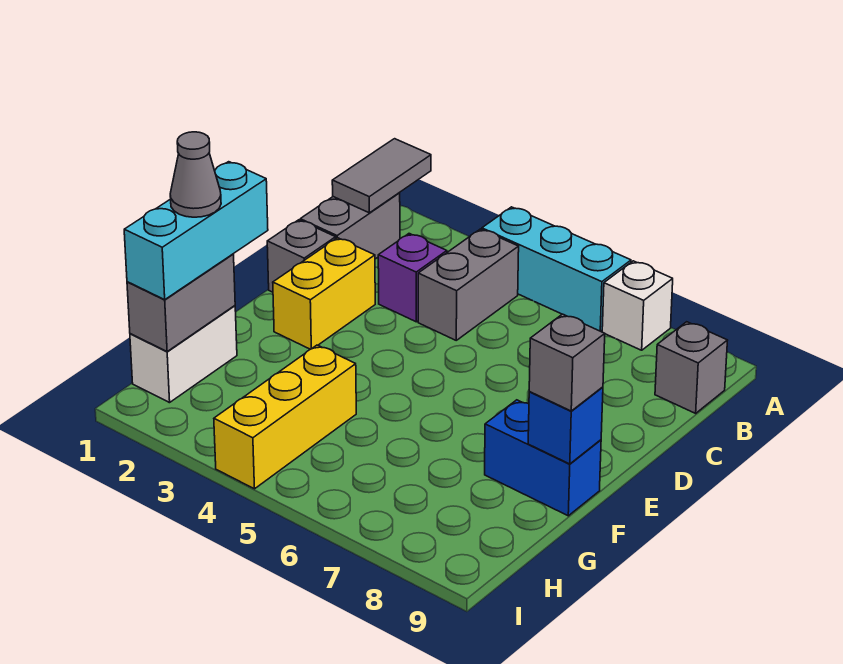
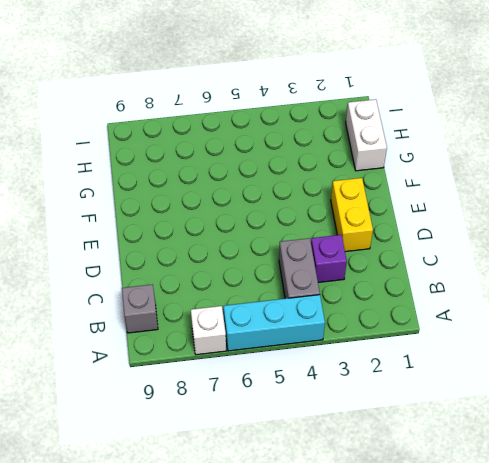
none -> grey brick B1:C1 level 1
none -> grey brick D1 level 1
none -> blue brick F8:F9 level 1

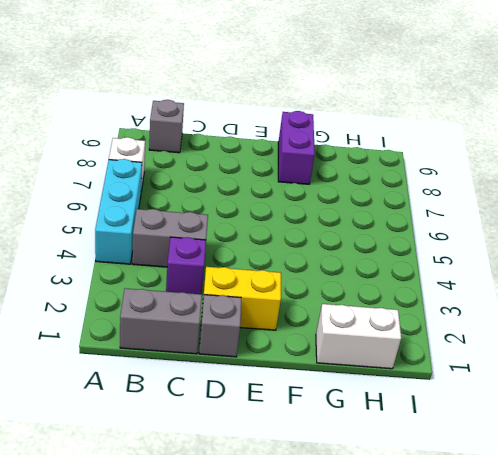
purple brick F8:F9 level 1 -> blue brick F8:F9 level 1
none -> yellow brick G4:I4 level 1
none -> grey tile A1:B1 level 2
none -> blue brick F9 level 2

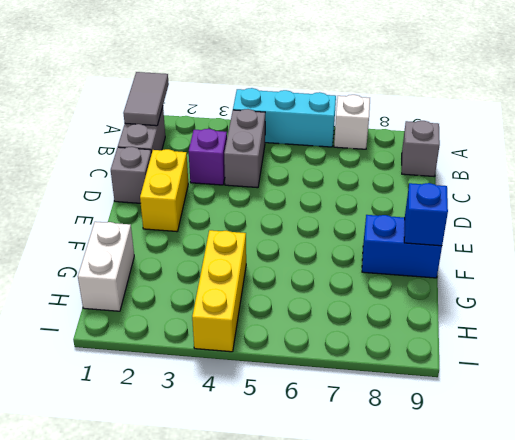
none -> grey brick G1:H1 level 2
none -> cyan brick F1:H1 level 3
none -> grey brick F9 level 3

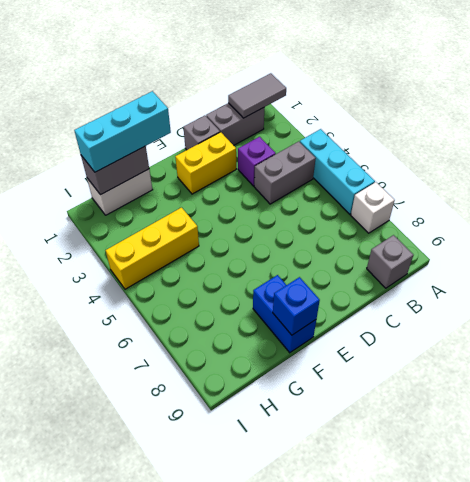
none -> grey brick F9 level 3
none -> grey cone G1 level 4

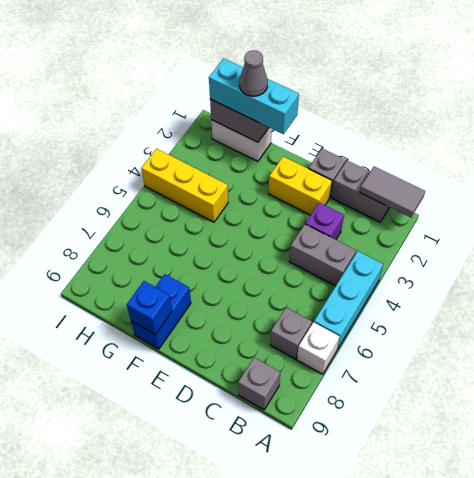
grey brick B7 level 1 -> grey brick F9 level 3

